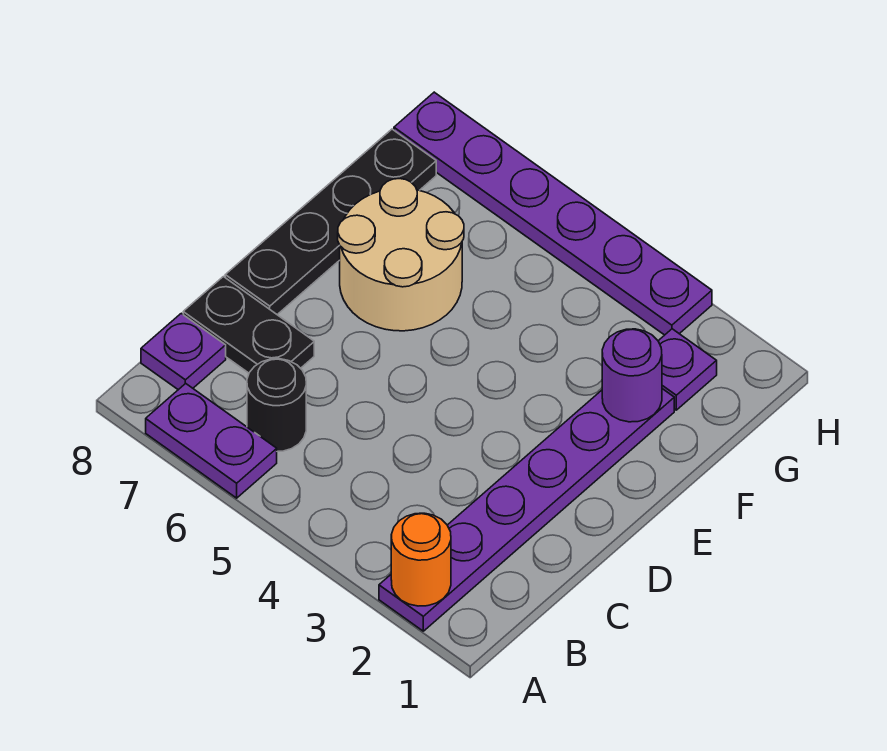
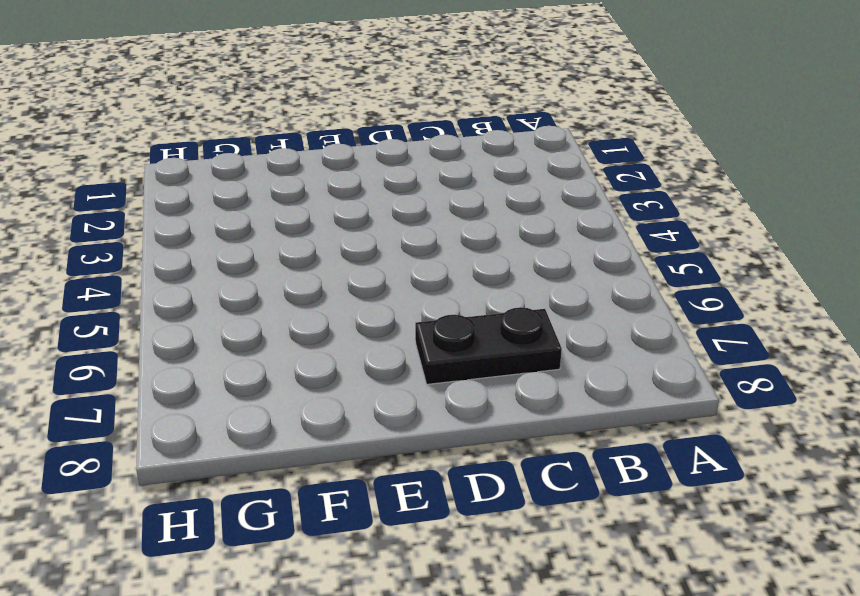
black plate C7:D7 level 1 -> black plate C7:C8 level 1
none -> purple plate A2:F2 level 1
none -> purple plate A6:A7 level 1

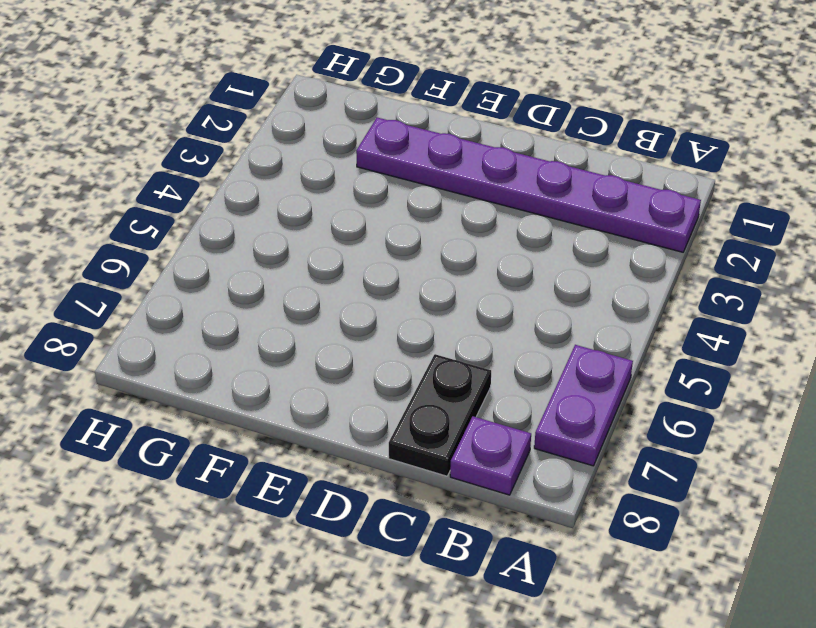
none -> black round brick B6 level 1
none -> black plate D8:G8 level 1

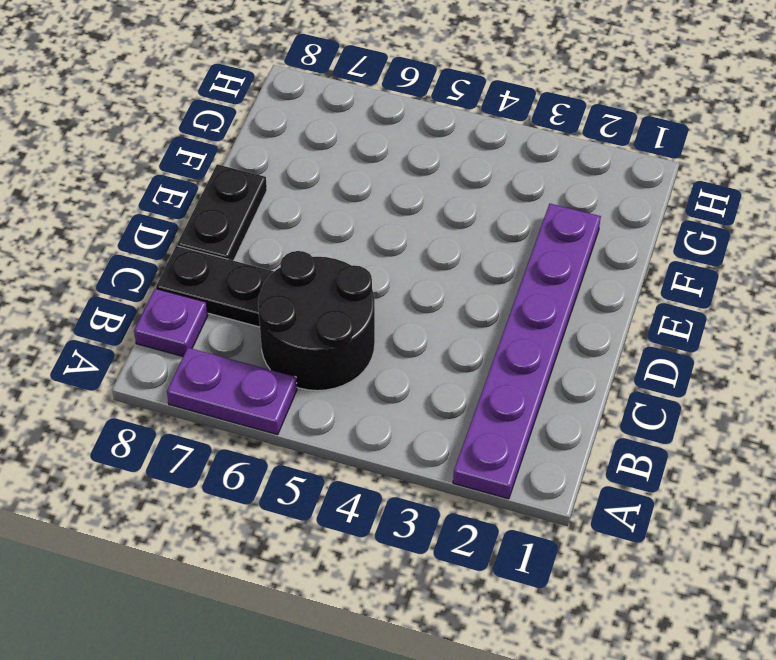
black round brick B5:C6 level 1 -> black round brick B6 level 1
black plate D8:E8 level 1 -> black plate D8:G8 level 1
none -> tan round brick E6:F7 level 1
none -> purple plate G2 level 1

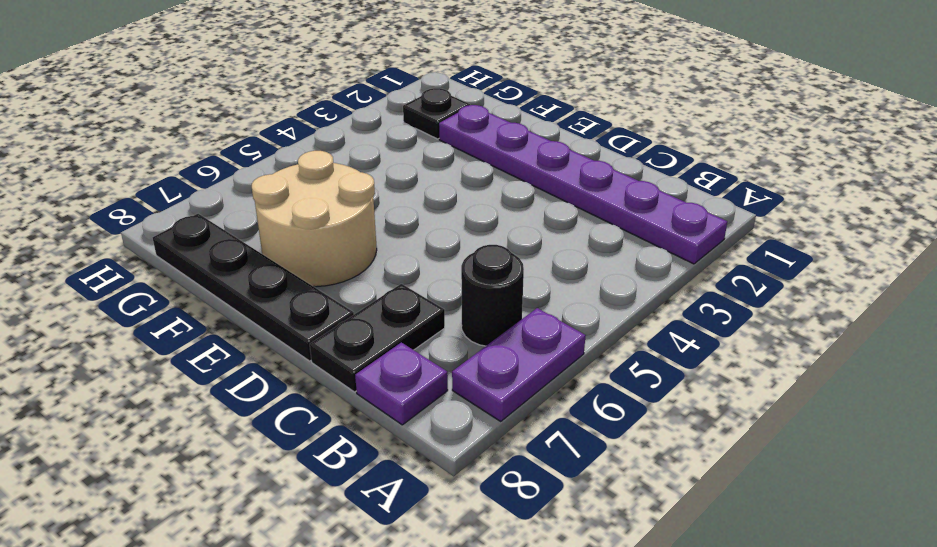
black plate G2 level 1 -> purple plate G2 level 1
none -> purple plate H3:H8 level 1
none -> orange round brick A2 level 2

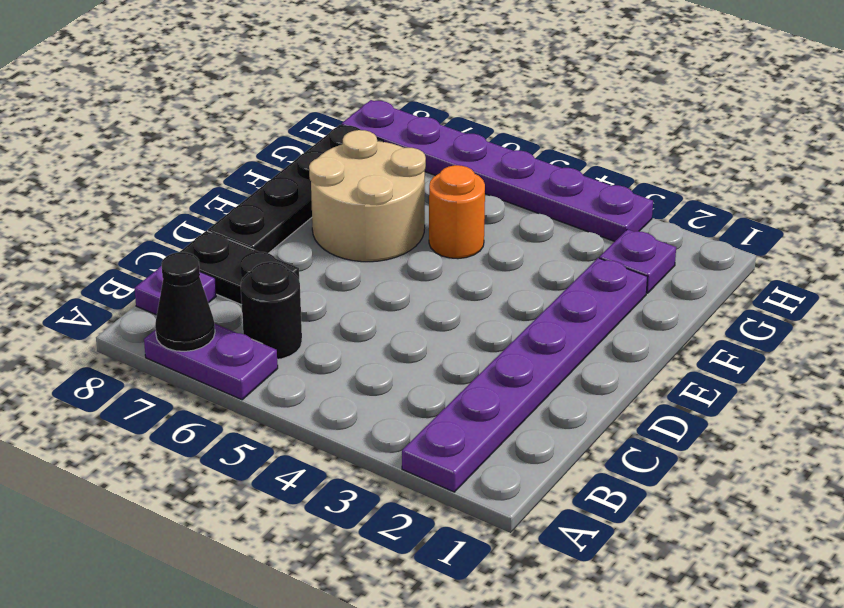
black cone A7 level 2 -> none
orange round brick F5 level 1 -> orange round brick A2 level 2
none -> purple round brick F2 level 2

